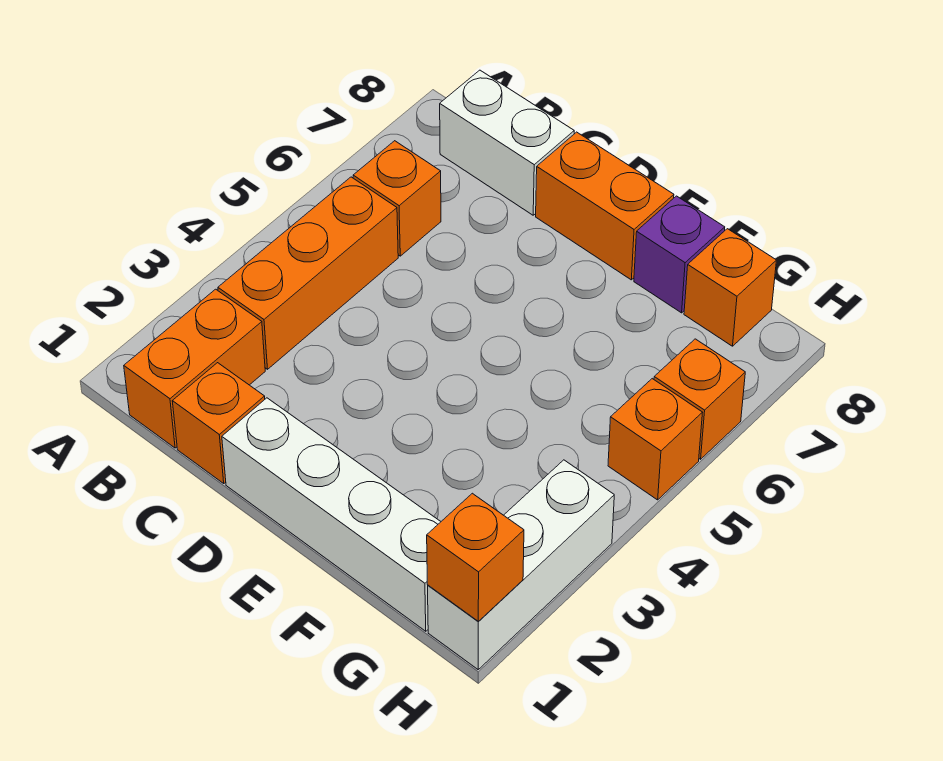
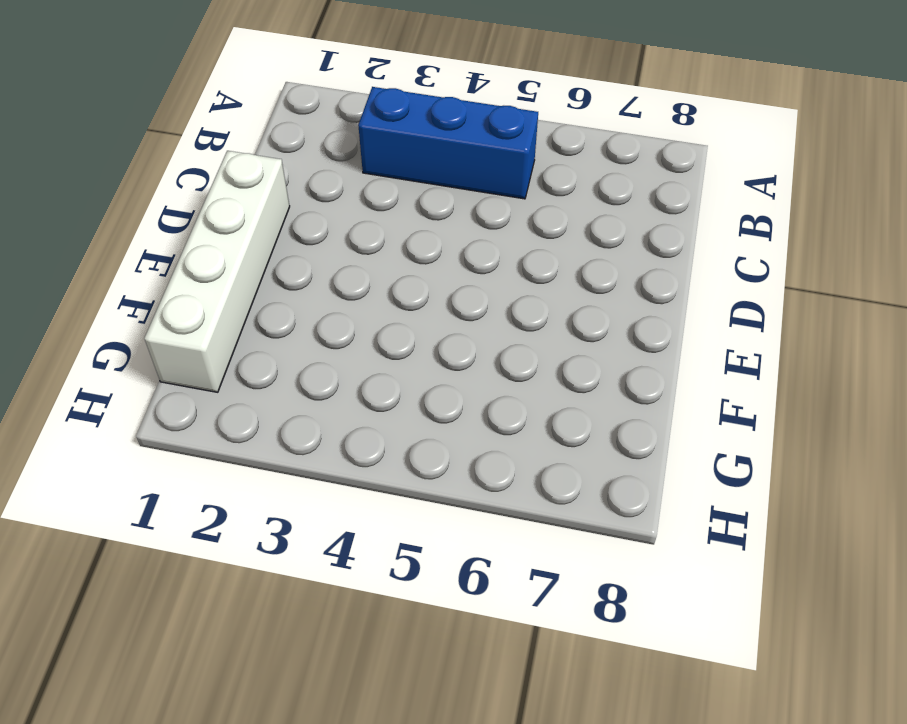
blue brick B3:B5 level 1 -> orange brick B3:B5 level 1
none -> orange brick B1:B2 level 1
none -> orange brick B6 level 1
none -> white brick B8:C8 level 1

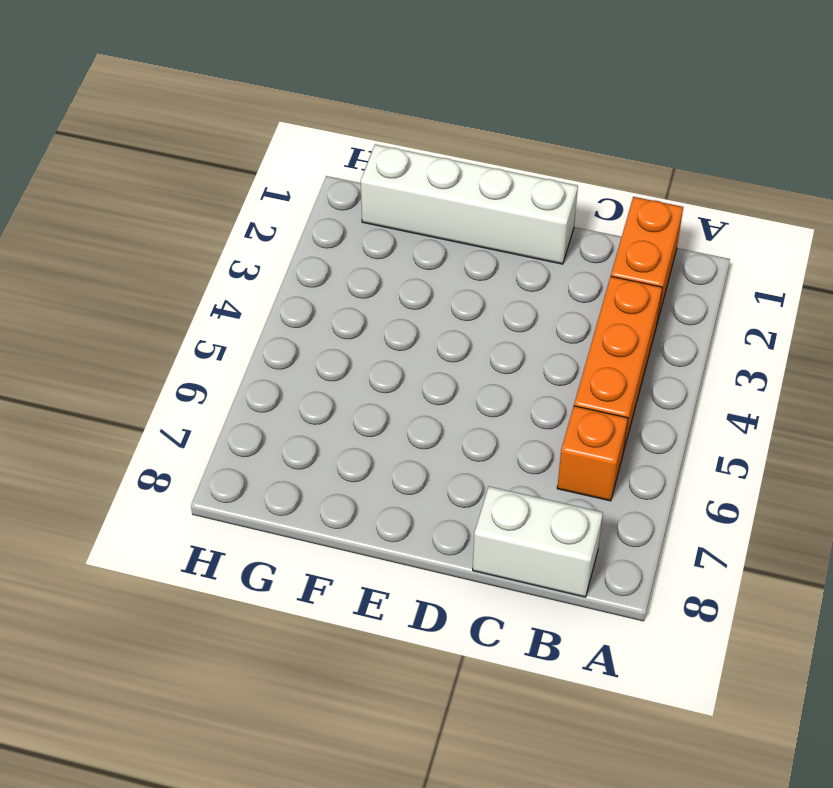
none -> orange brick C1 level 1
none -> orange brick D8:E8 level 1
none -> purple brick F8 level 1

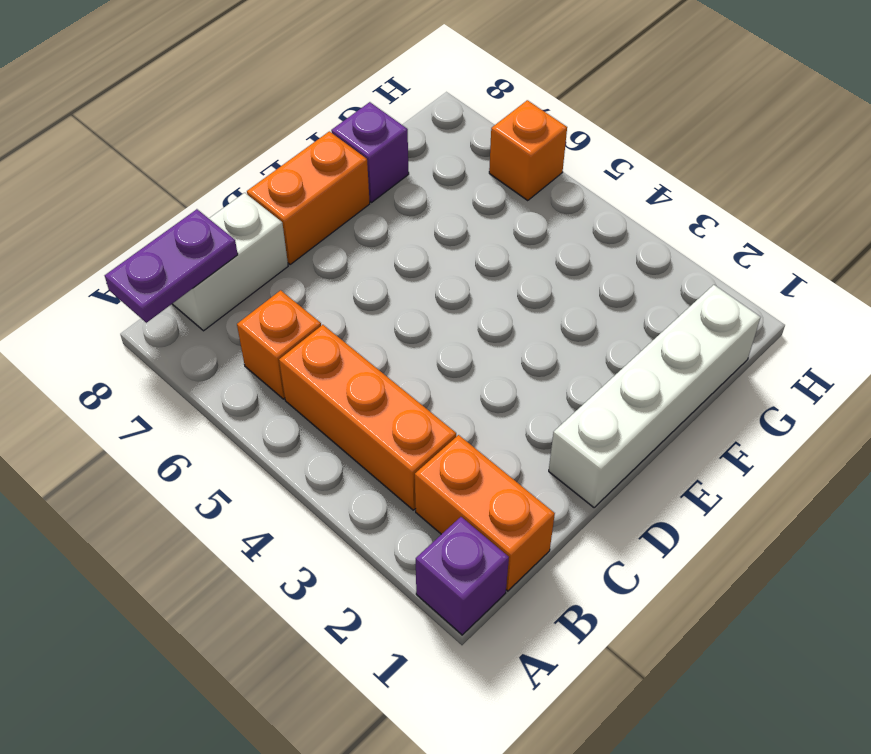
purple brick A1 level 1 -> none
purple plate A8:B8 level 2 -> none
none -> orange brick C1 level 1
none -> orange brick G8 level 1
none -> white brick H1:H3 level 1

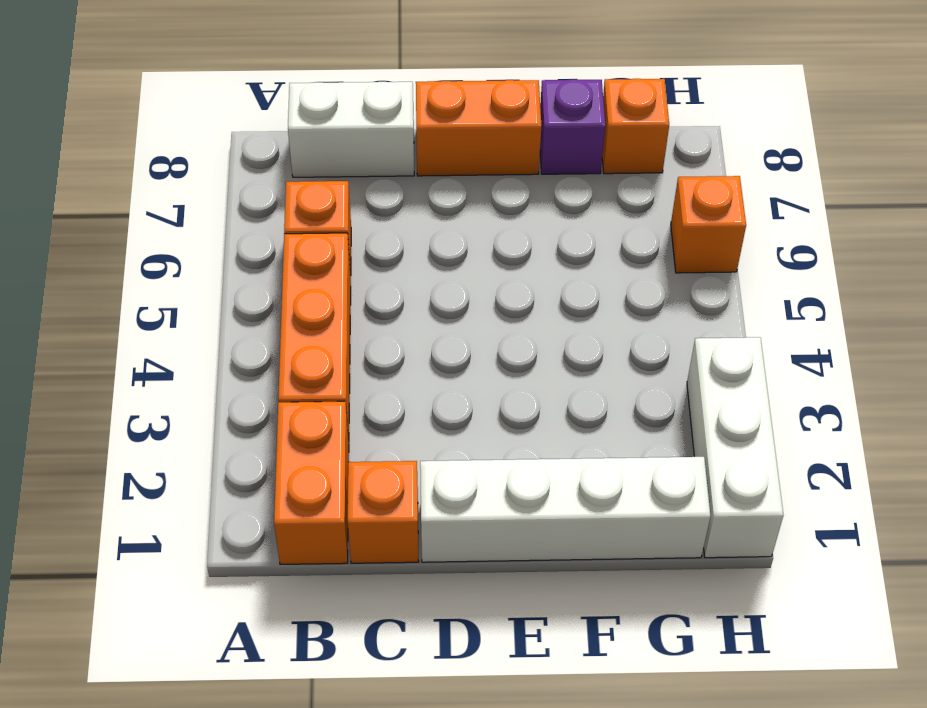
none -> orange brick H5 level 1
none -> orange brick H1 level 2

